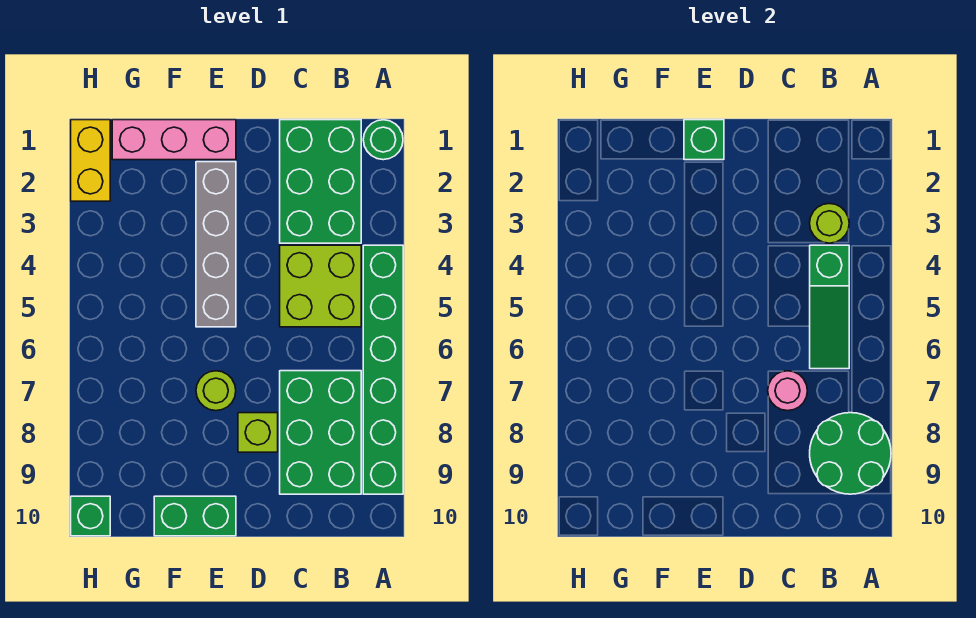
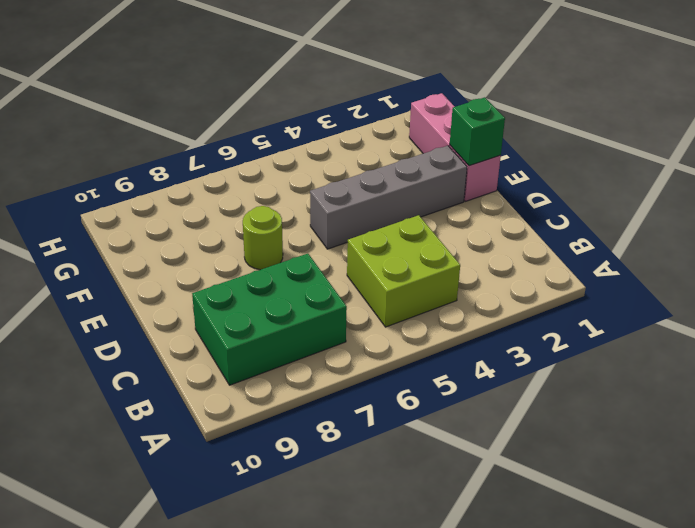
none -> green round brick A1 level 1
none -> green brick A4:A9 level 1
none -> green brick B1:C3 level 1

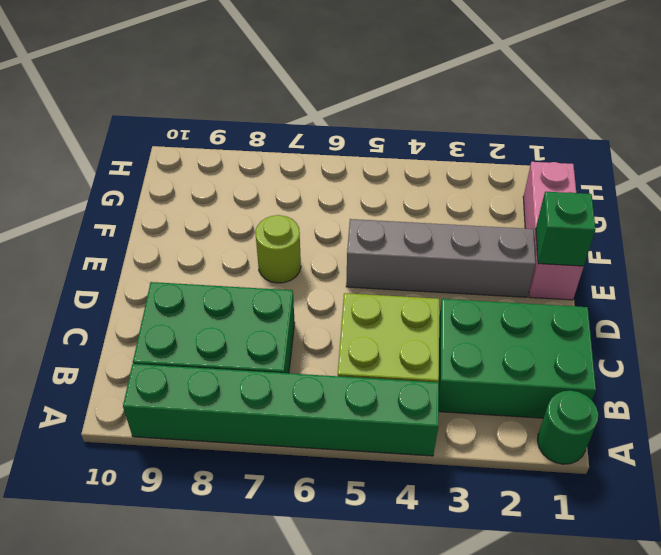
none -> lime brick D8 level 1
none -> green brick E10:F10 level 1
none -> yellow brick H1:H2 level 1

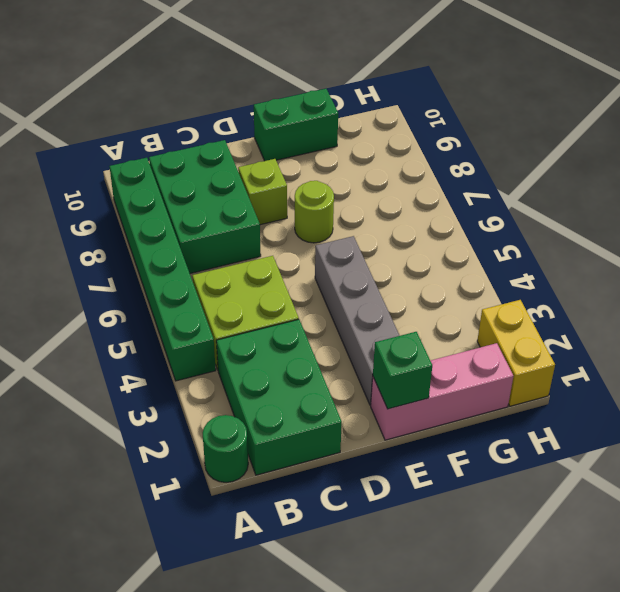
none -> green brick H10 level 1
none -> green round brick A8:B9 level 2
none -> lime round brick B3 level 2

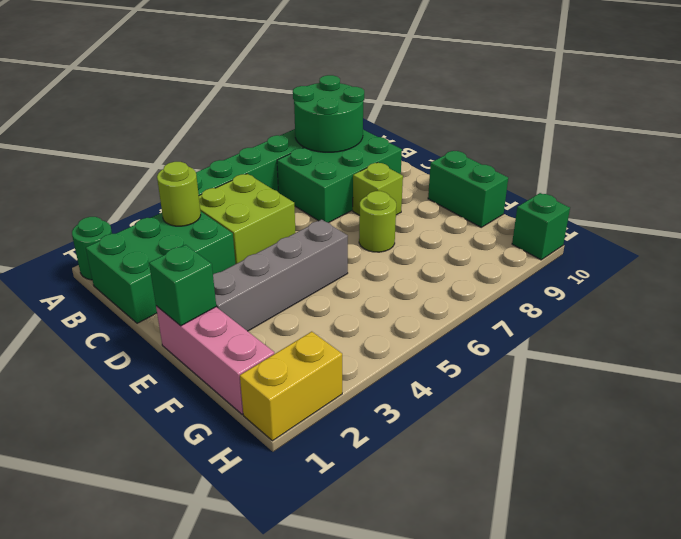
none -> green slope B4:B6 level 2 top 4
none -> pink round brick C7 level 2

